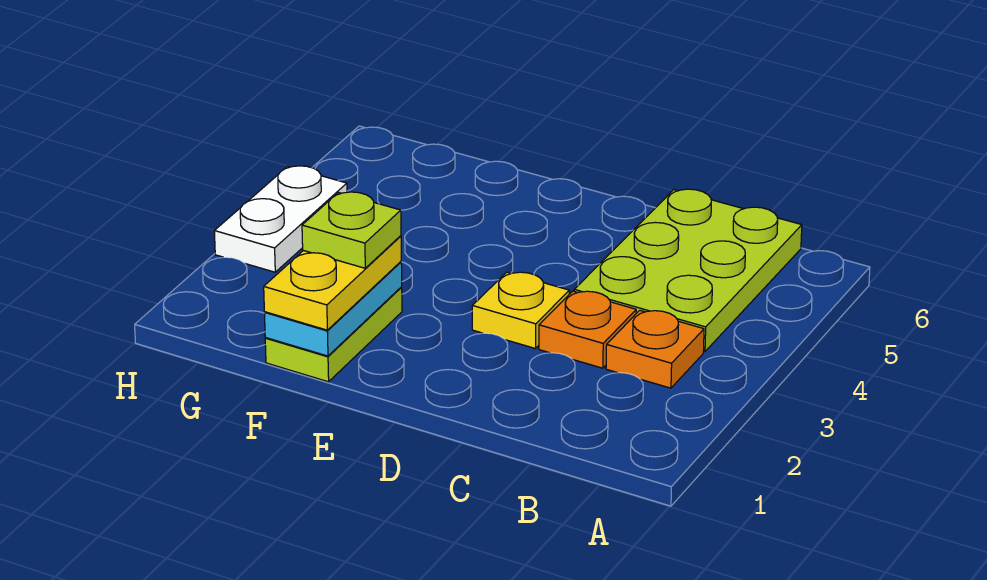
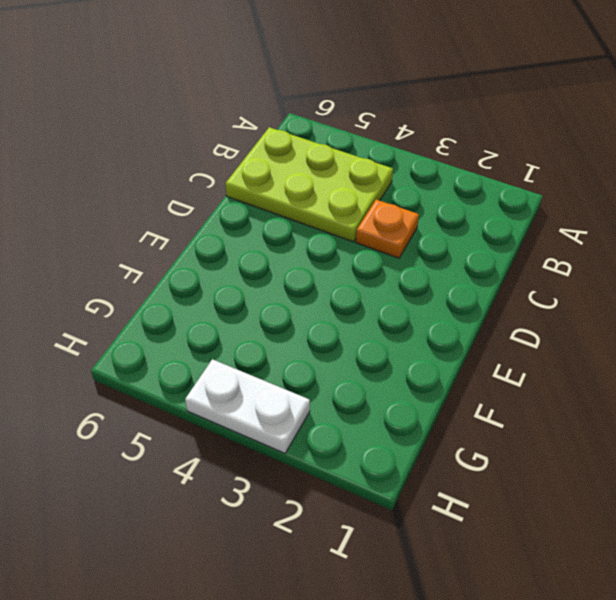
none -> orange plate B3 level 1
none -> yellow plate D3 level 1

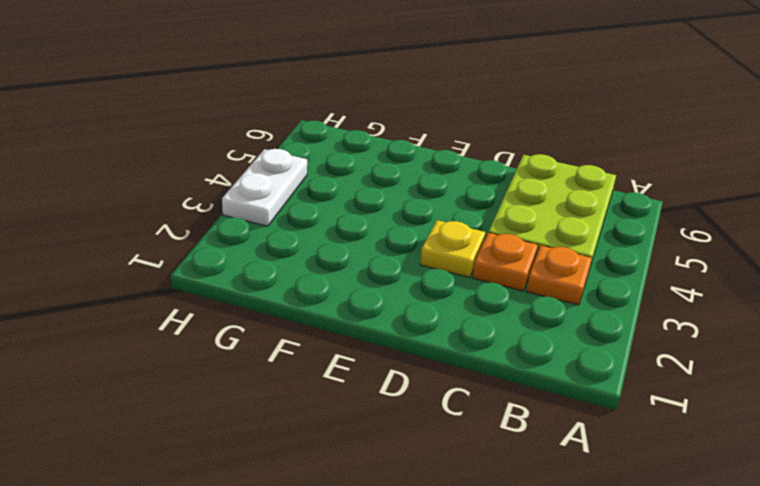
none -> lime plate F1:F2 level 1
none -> cyan plate F1:F2 level 2

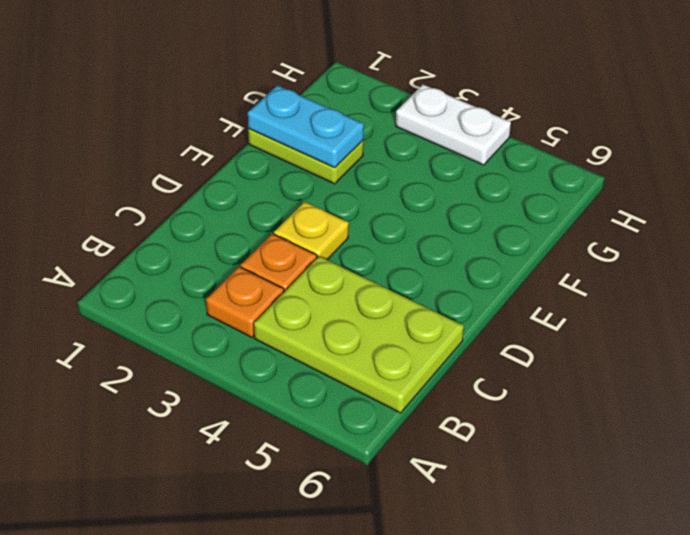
none -> yellow plate F1:F2 level 3
none -> lime plate F2 level 4

